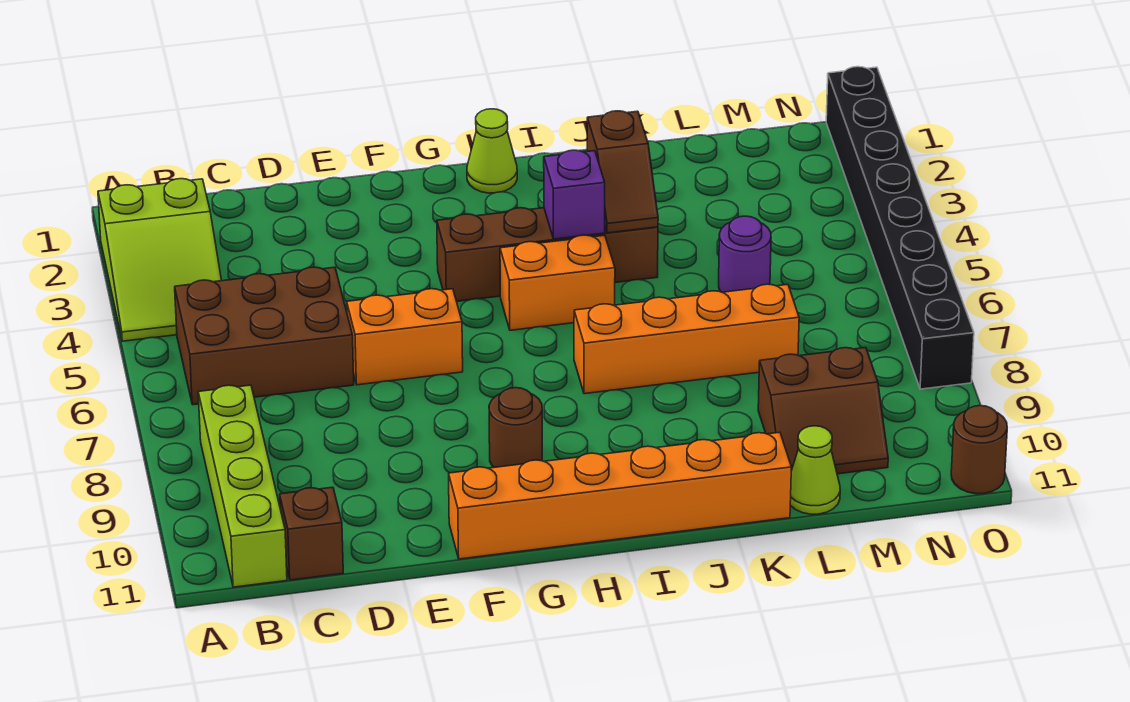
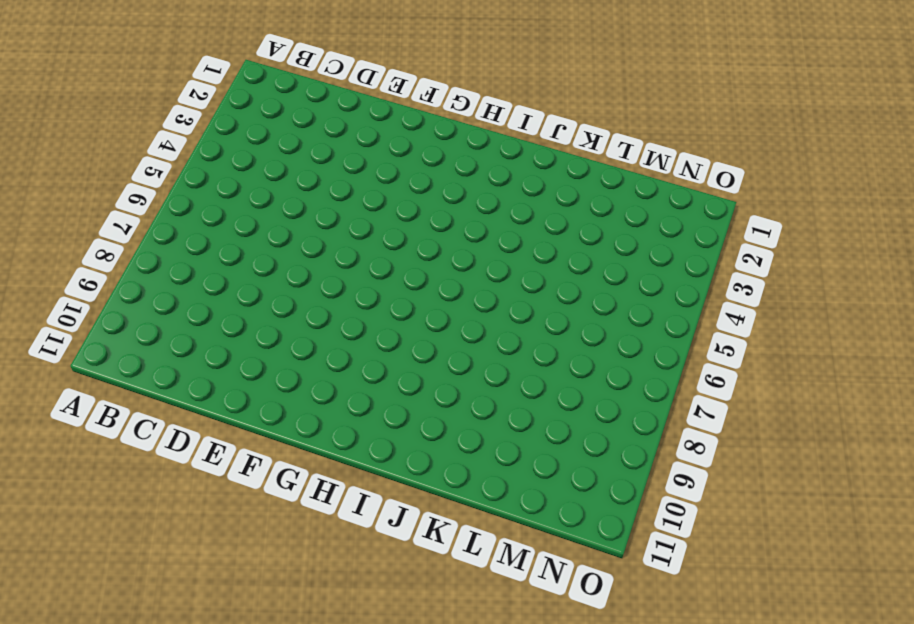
none -> lime slope A2:B4 level 1 top 2
none -> brown brick B5:D6 level 1
none -> lime brick B8:B11 level 1

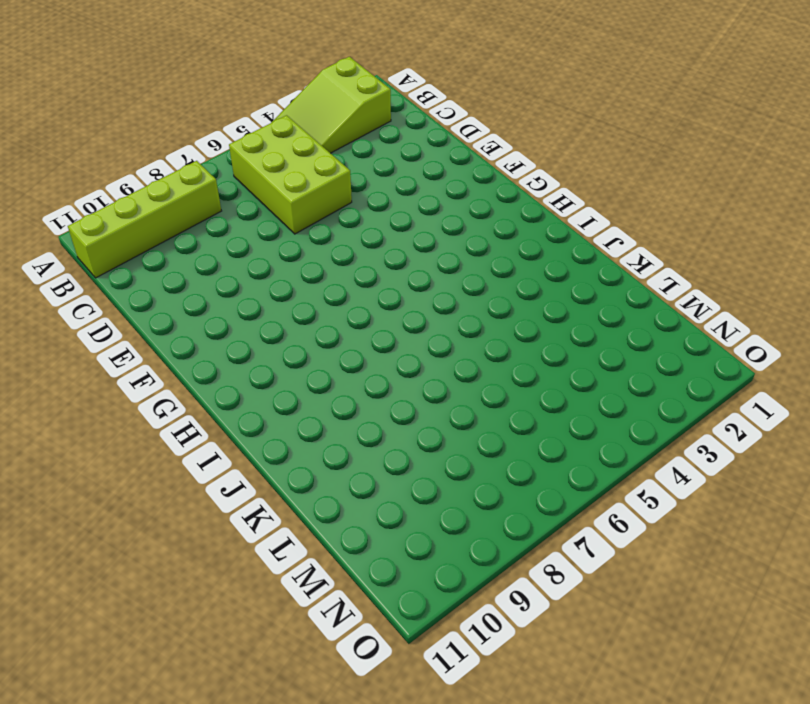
lime brick B5:D6 level 1 -> brown brick B5:D6 level 1
none -> brown brick C11 level 1
none -> orange brick E6:F6 level 1
none -> orange brick F11:K11 level 1

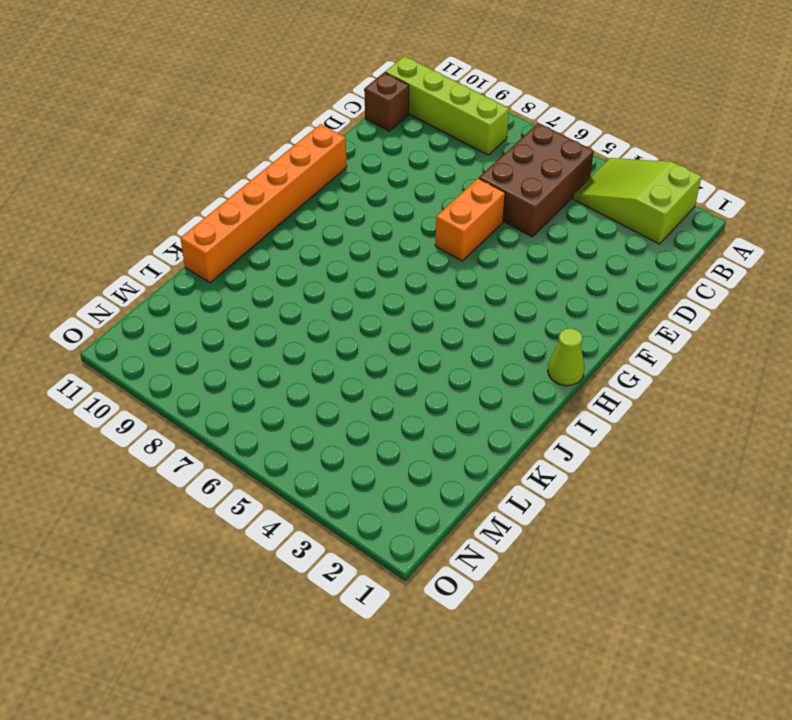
none -> brown brick G4:J4 level 1
none -> brown round brick G9 level 1
none -> orange brick H5:I5 level 1

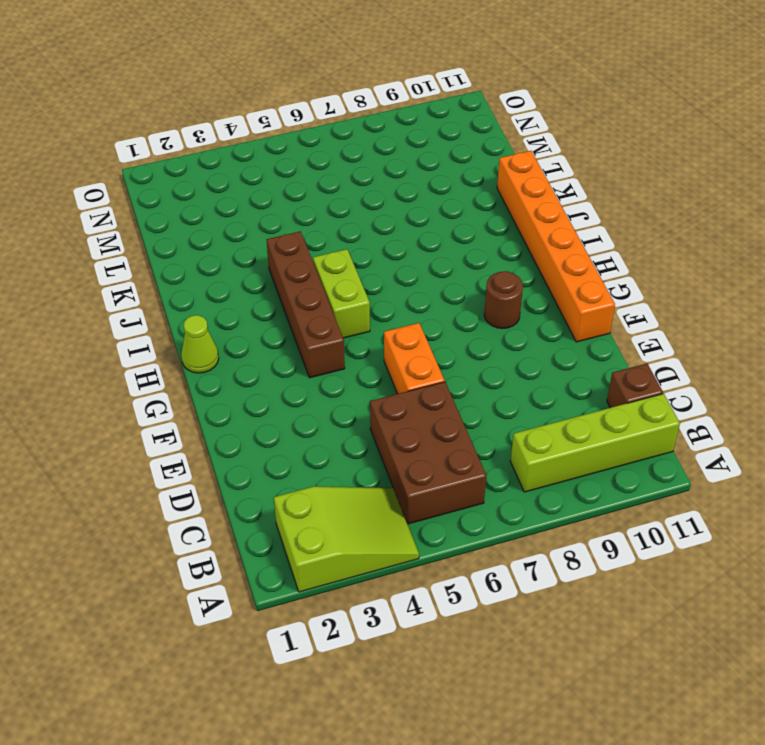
lime brick H5:I5 level 1 -> orange brick H5:I5 level 1
none -> orange brick I7:L7 level 1
none -> purple round brick L5 level 1
none -> brown slope L9:M10 level 1 top 9

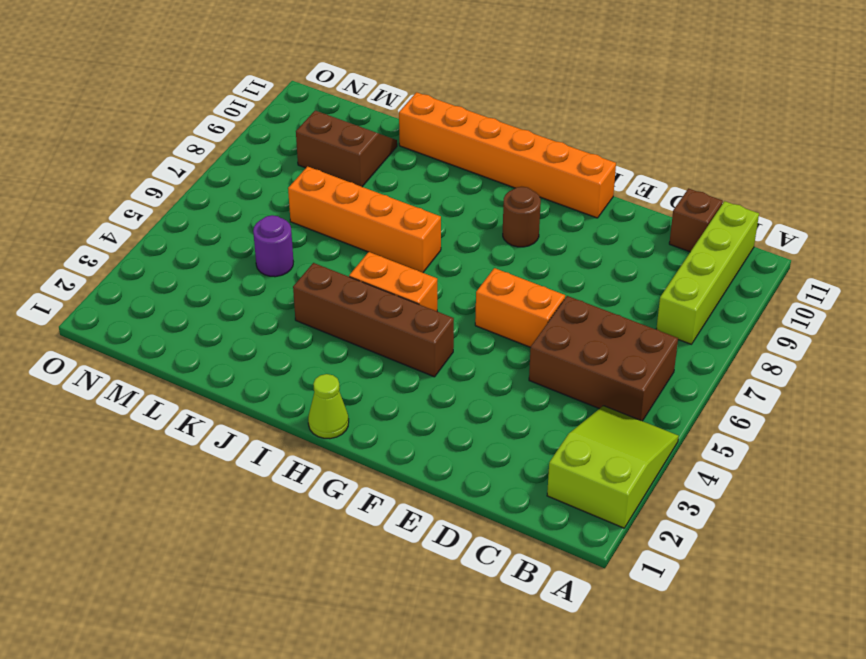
none -> lime cone L11 level 1
none -> black brick O1:O8 level 1
none -> brown round brick O11 level 1

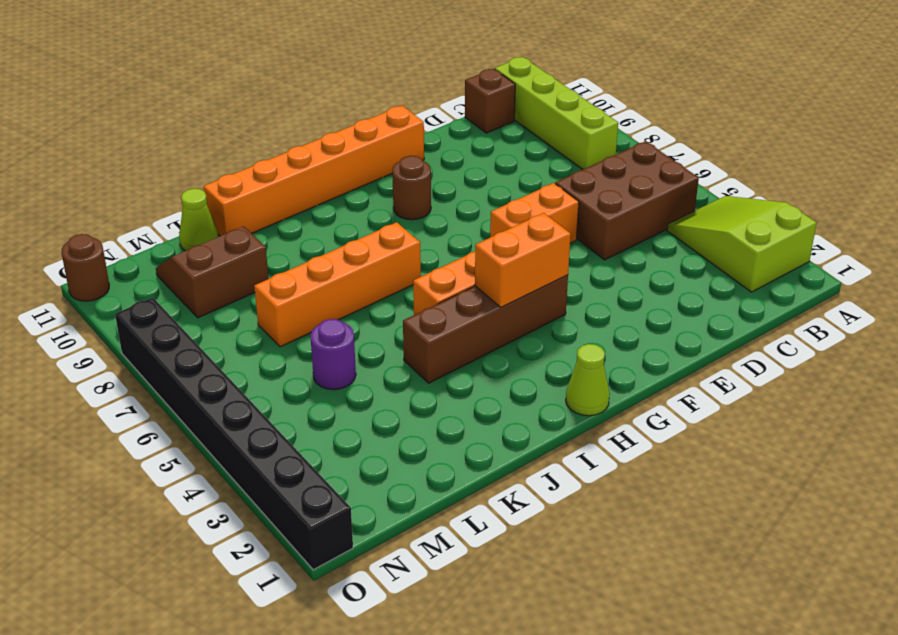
orange brick G4:H4 level 2 -> none
none -> purple brick I4 level 2
none -> brown slope J3:J4 level 2 top 3

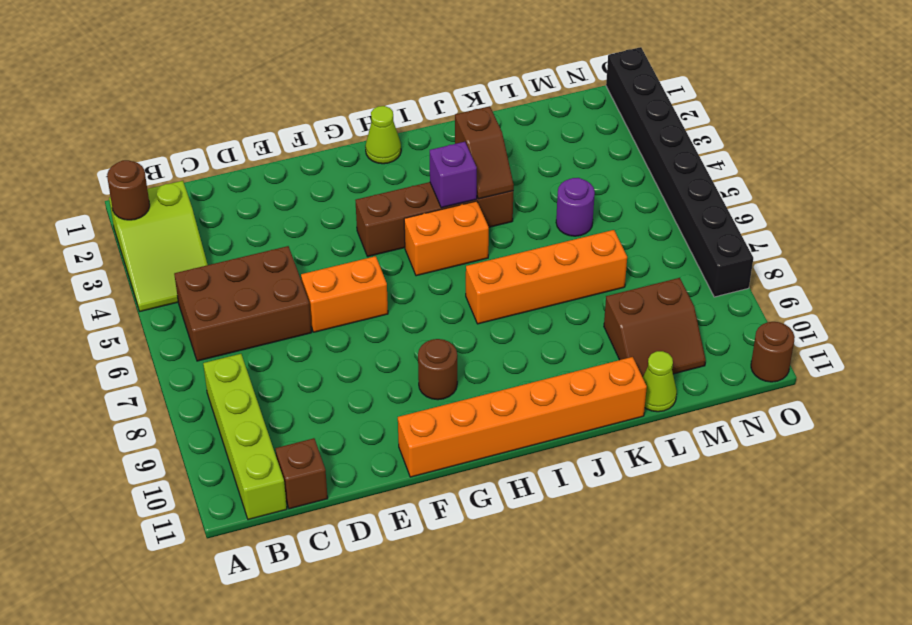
brown round brick A2 level 2 -> none

